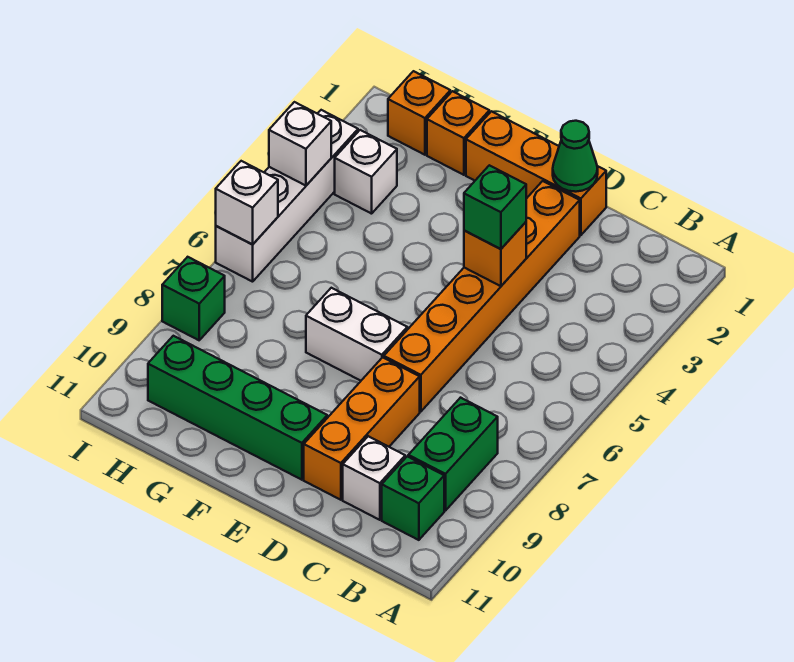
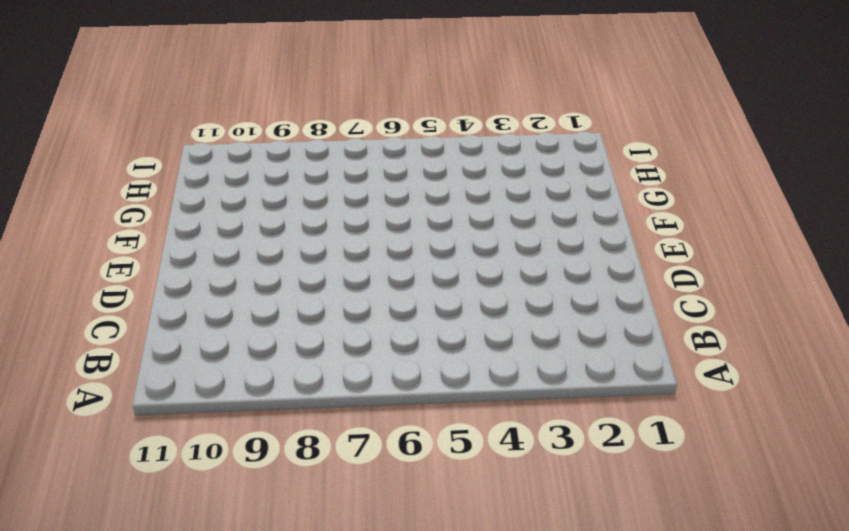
none -> green brick B8:B9 level 1
none -> green brick B10 level 1
none -> white brick C10 level 1

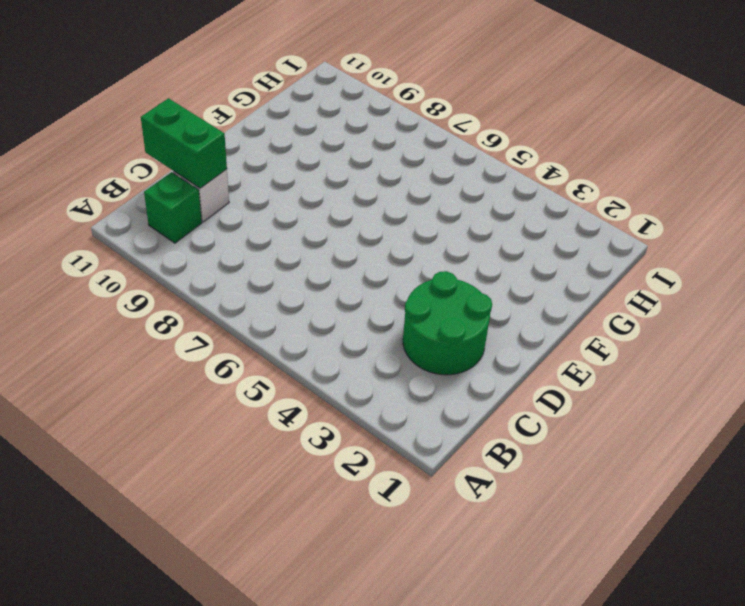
green round brick C2:D3 level 1 -> orange brick D2:D7 level 1
green brick C10:C11 level 2 -> green brick B8:B9 level 1
none -> orange brick D1:F1 level 1
none -> orange brick D8:D10 level 1
none -> white brick E7:F7 level 1

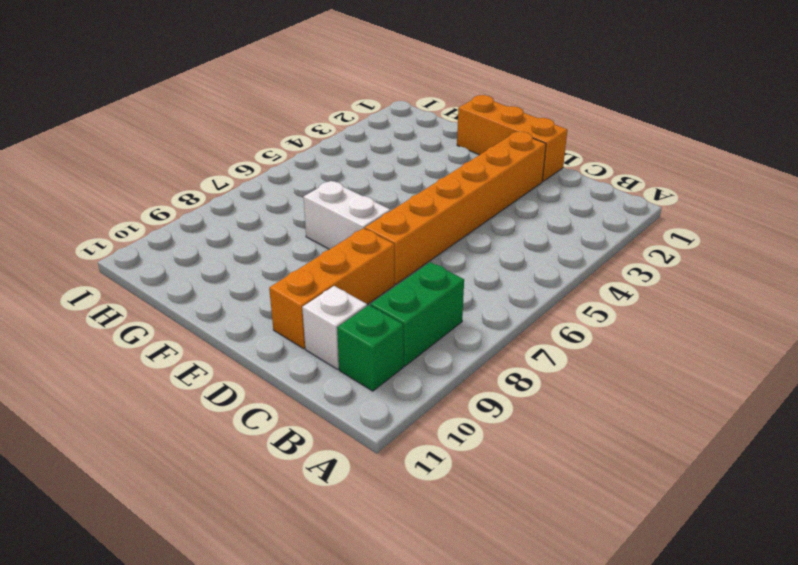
none -> green brick E10:H10 level 1
none -> orange brick G1 level 1
none -> orange brick H1 level 1

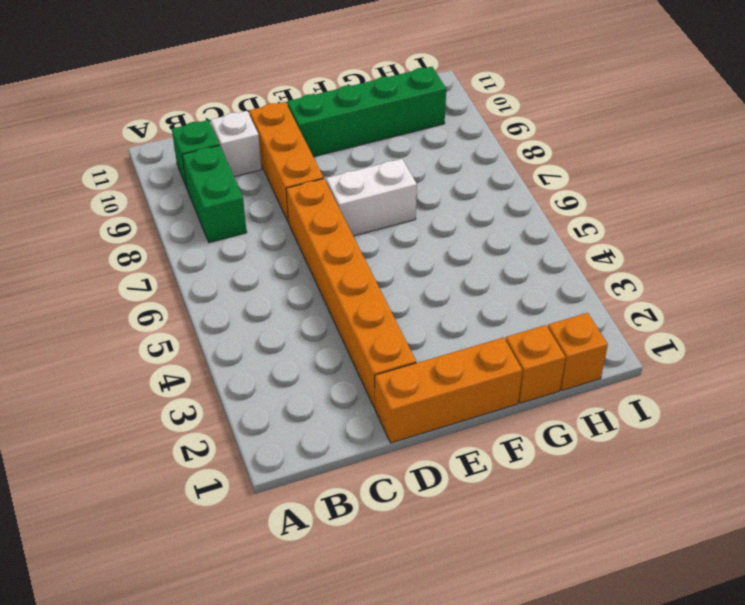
none -> white brick H3 level 1
none -> white brick I3:I6 level 1
none -> green brick I8 level 1

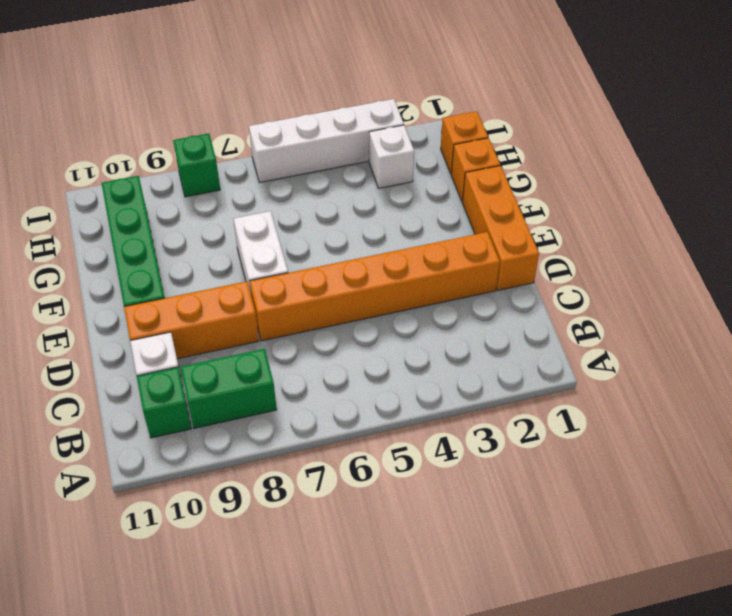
none -> green cone D1 level 2
none -> orange brick D4 level 2
none -> white brick I4 level 2

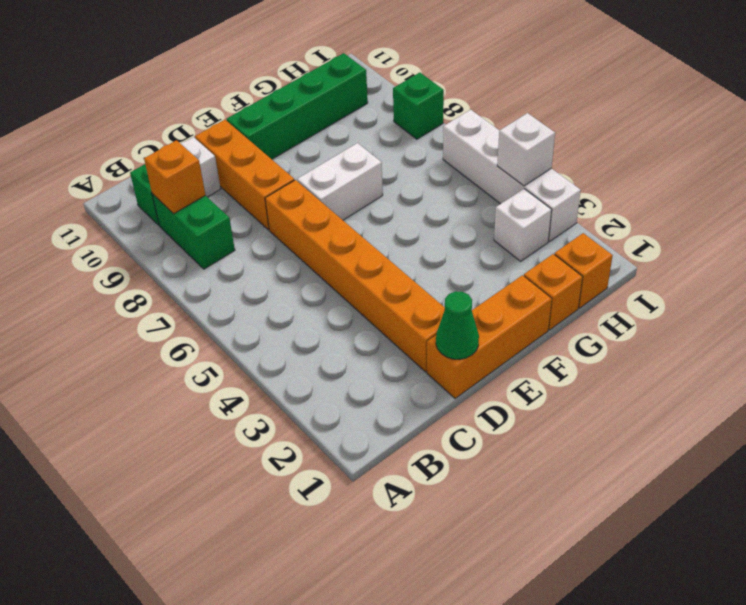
orange brick B9 level 2 -> orange brick D4 level 2
none -> white brick I6 level 2
none -> green brick D4 level 3

